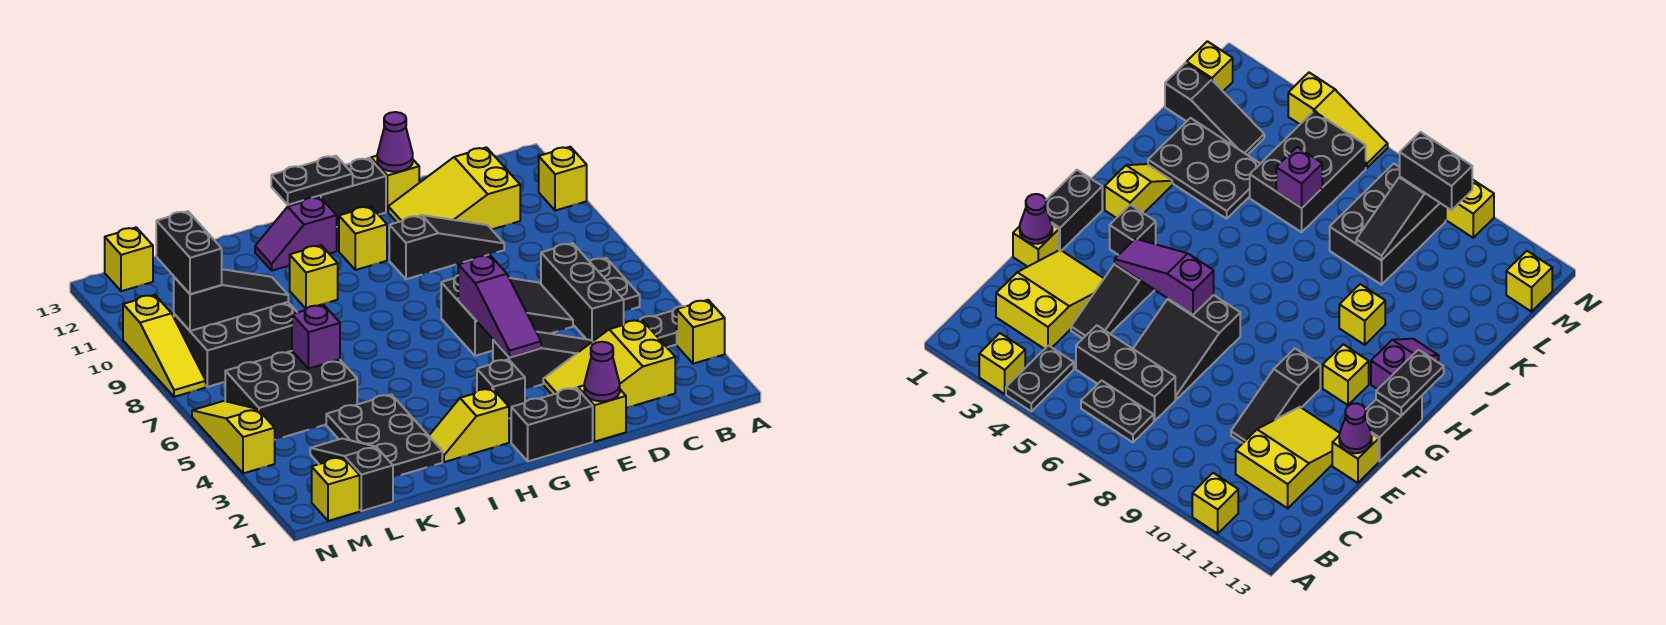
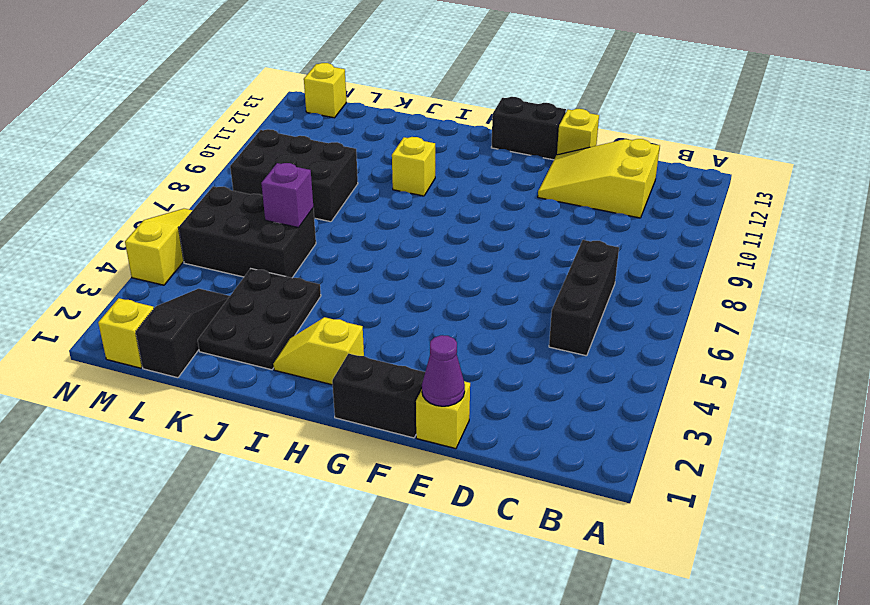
none -> yellow brick A3 level 1
none -> black plate A4:B4 level 1
none -> yellow brick A11 level 1
none -> black plate B6:B7 level 1

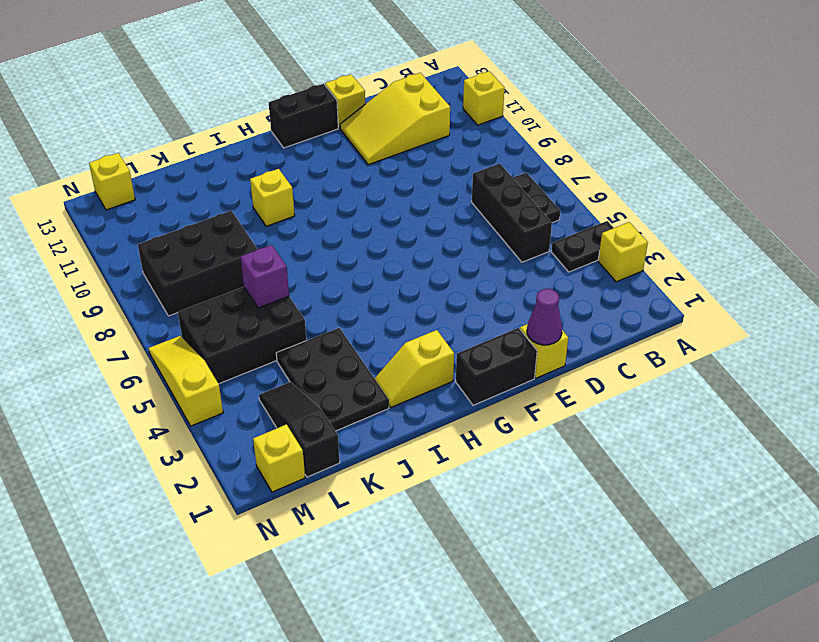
none -> yellow slope C2:E3 level 1 top C
none -> black slope D4:F4 level 1 top F
none -> black slope D6:F7 level 1 top F
none -> black slope D10:F10 level 1 top F

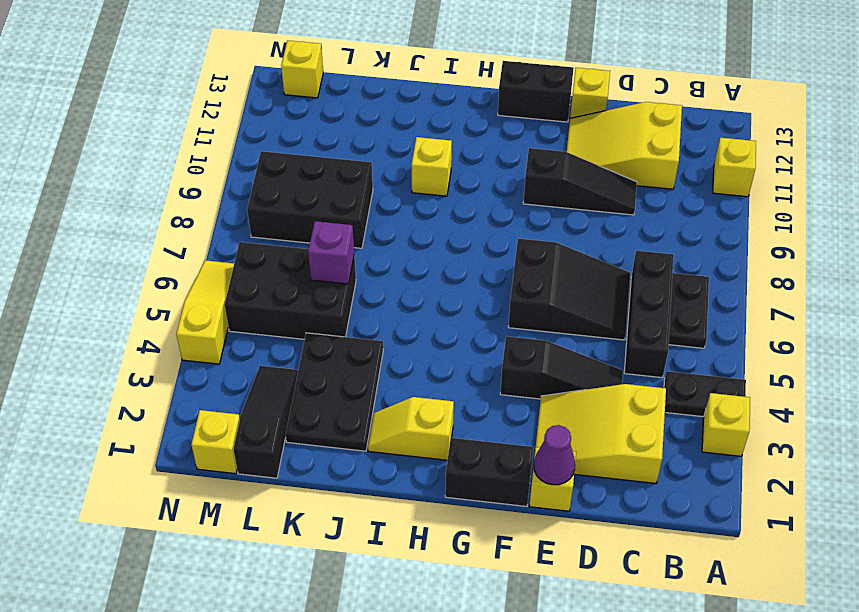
none -> black brick G3 level 1
none -> yellow brick G11 level 1
none -> purple slope H12:I12 level 1 top H
none -> yellow slope N8:N10 level 1 top 10

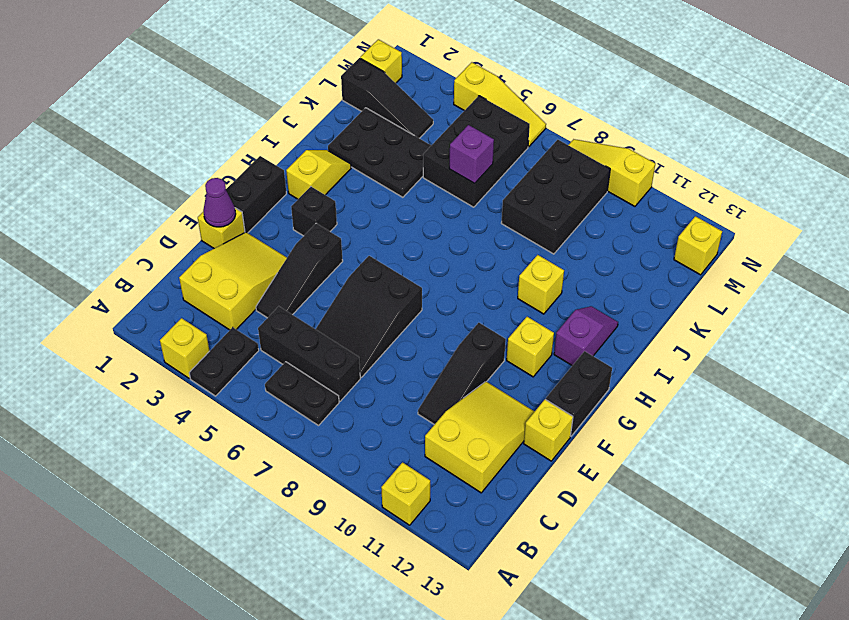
none -> purple cone E13 level 2
none -> purple slope F4:F6 level 2 top 6
none -> black plate G13:H13 level 2
none -> black slope K9:M9 level 2 top M

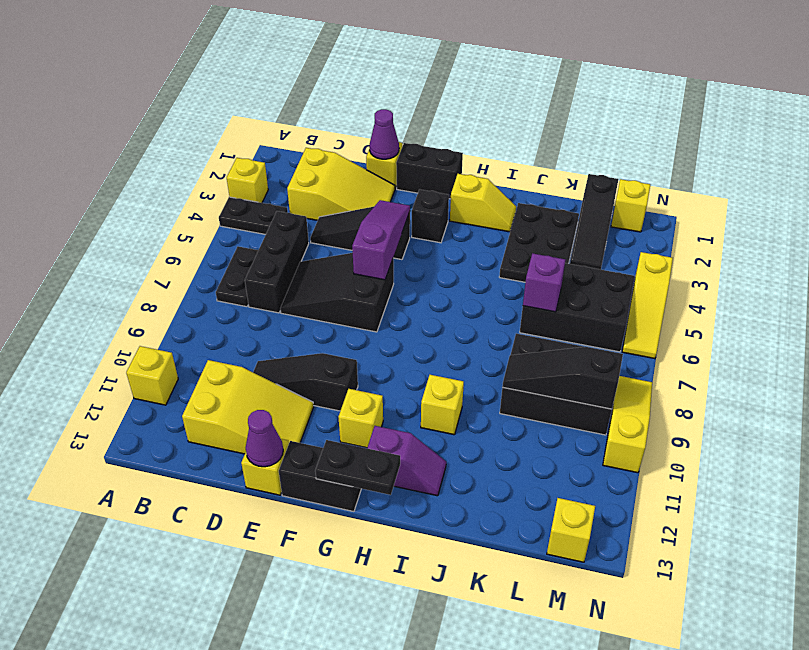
none -> black brick M9:M10 level 3

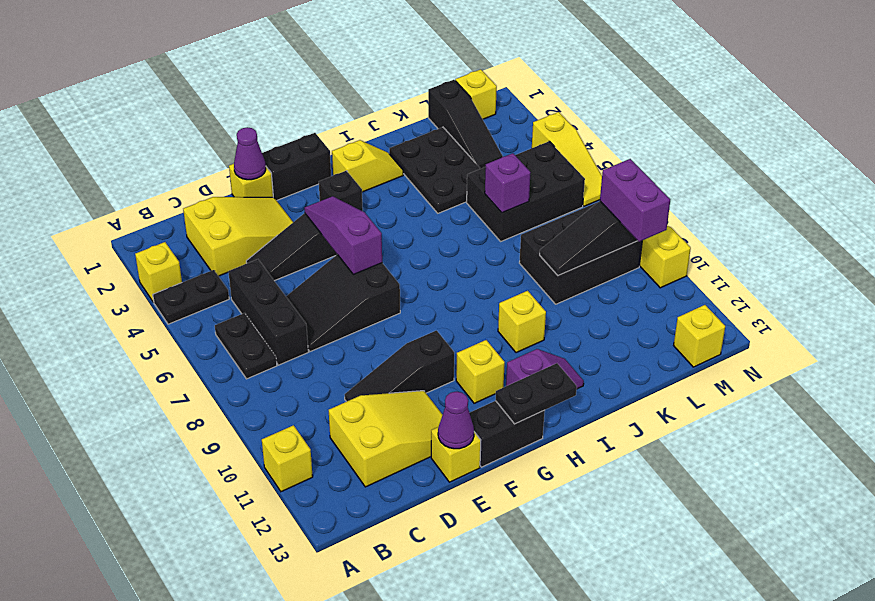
purple brick M9:M10 level 3 -> black brick M9:M10 level 3

